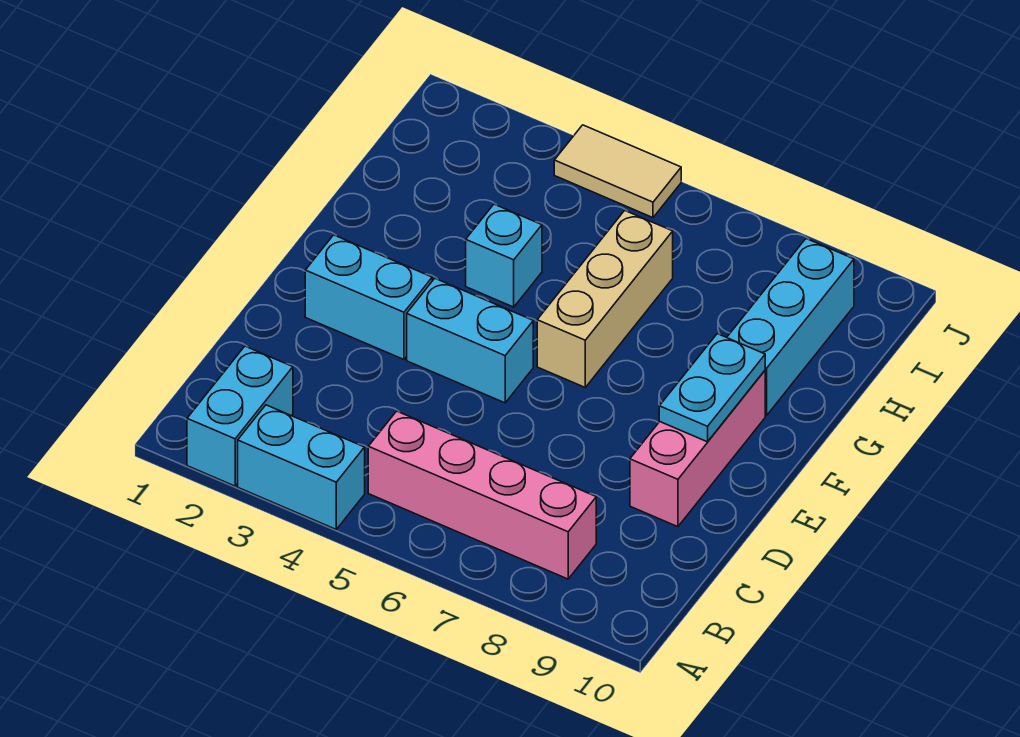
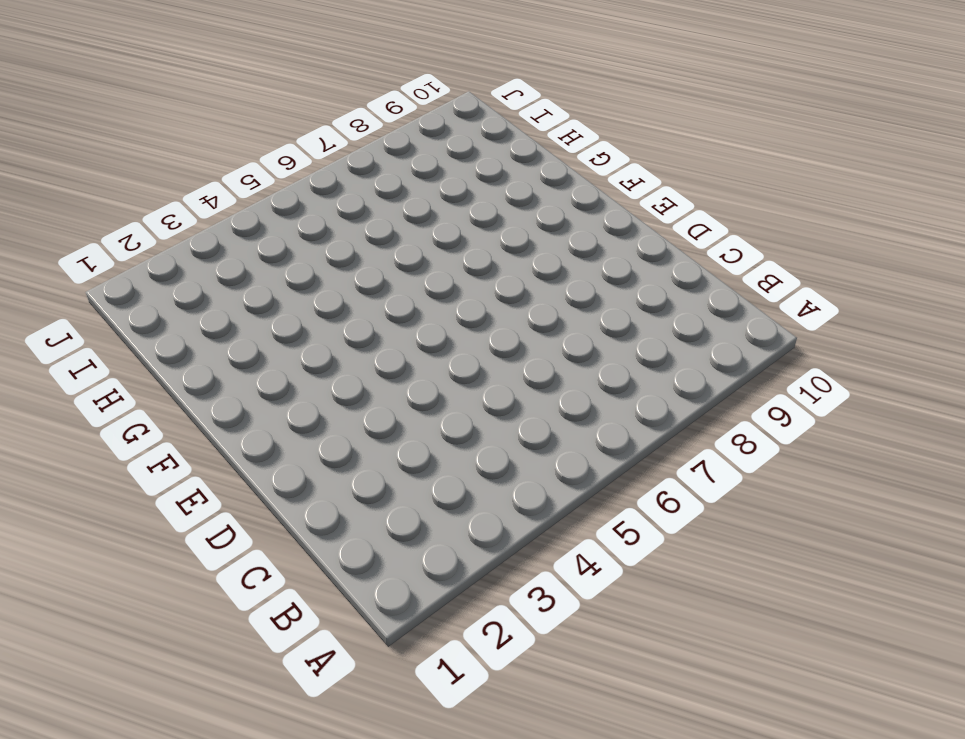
none -> cyan brick A2:B2 level 1
none -> cyan brick A3:A4 level 1

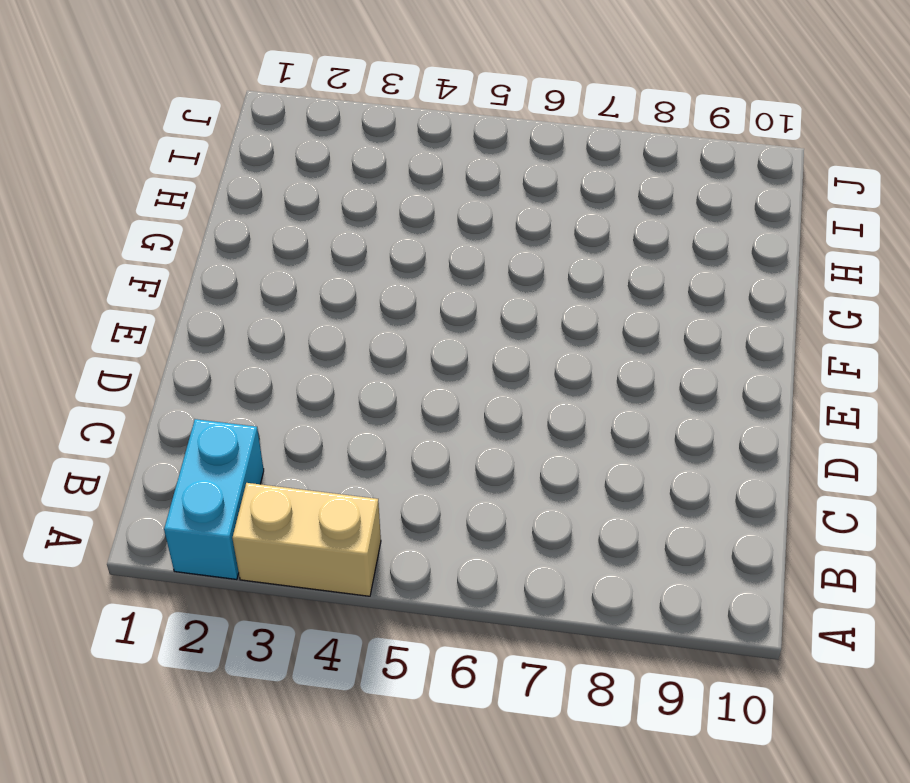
tan brick A3:A4 level 1 -> cyan brick A3:A4 level 1
none -> pink brick B5:B8 level 1
none -> pink brick D9:F9 level 1

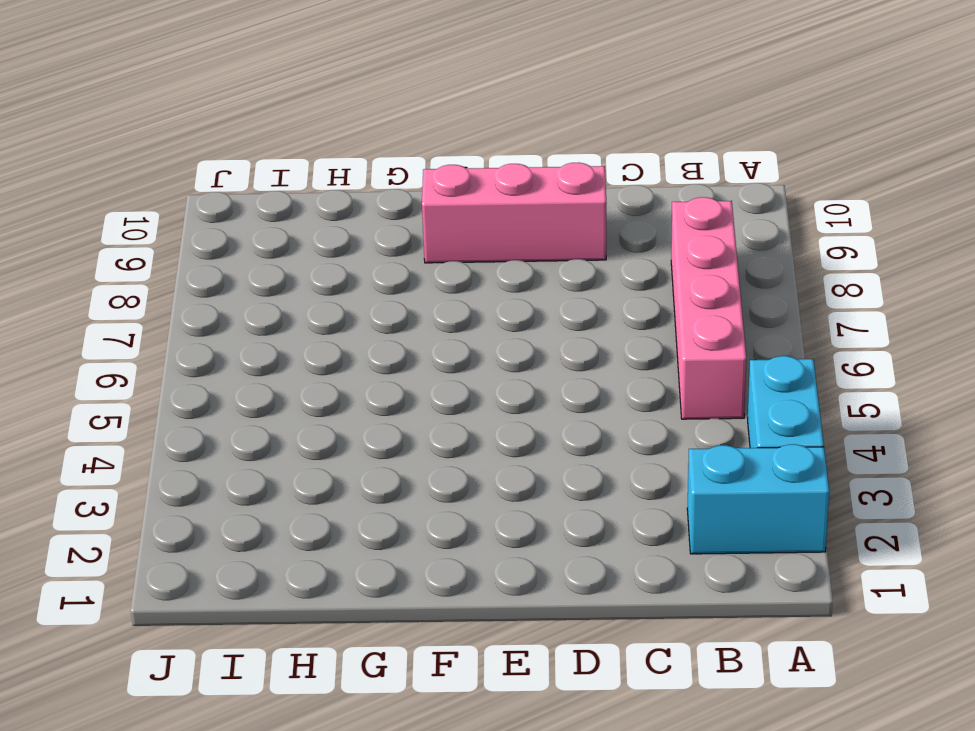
none -> cyan brick E2:E3 level 1
none -> cyan brick E4:E5 level 1

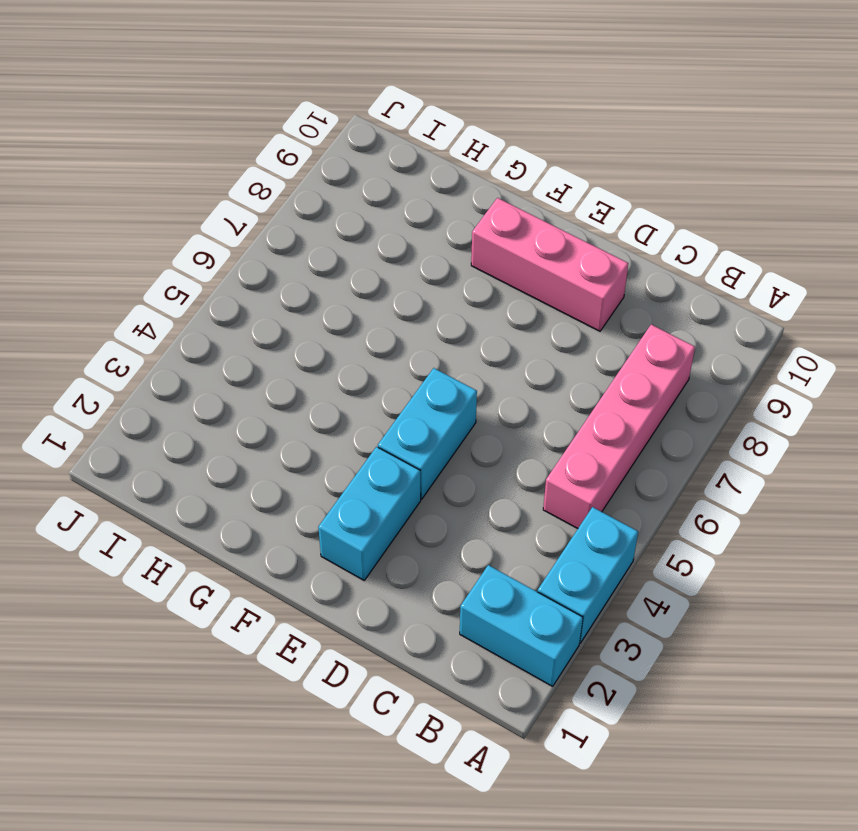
none -> tan brick F6:H6 level 1
none -> cyan brick G4 level 1

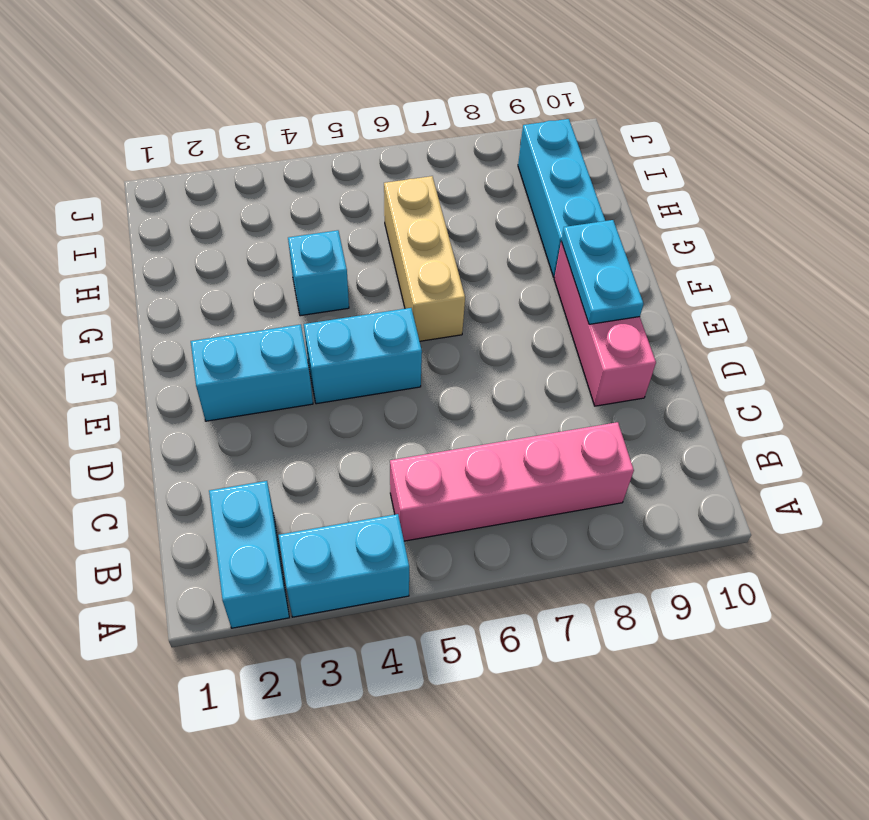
none -> tan tile J4:J5 level 1

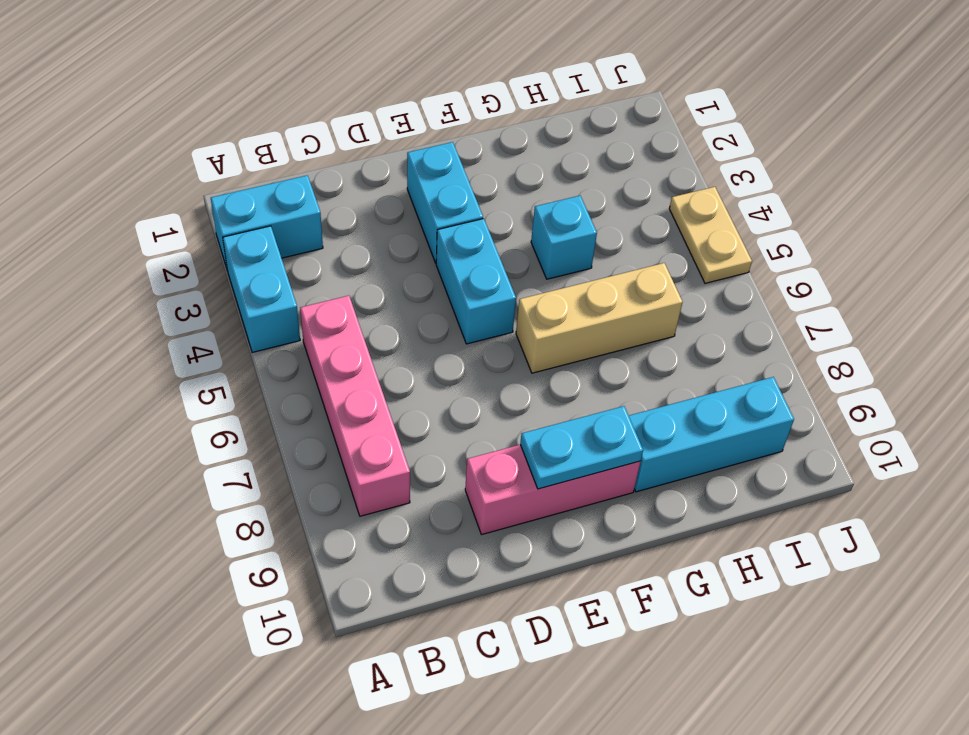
tan plate J4:J5 level 1 -> tan tile J4:J5 level 1

